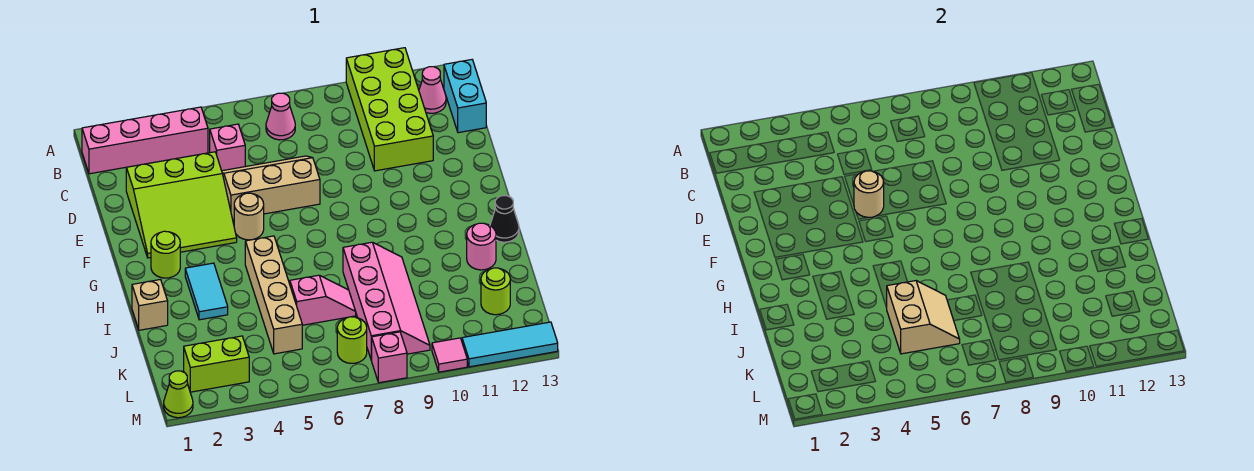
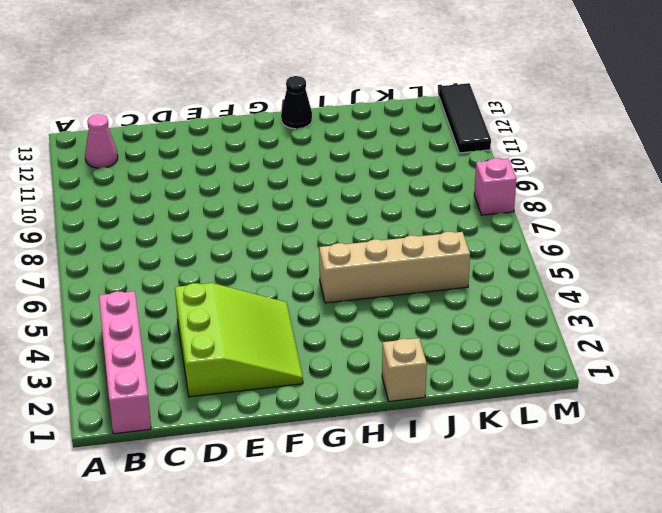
black tile M11:M13 level 1 -> cyan tile M11:M13 level 1
none -> lime brick A10:D11 level 1
none -> pink cone B7 level 1
none -> cyan brick B13:C13 level 1

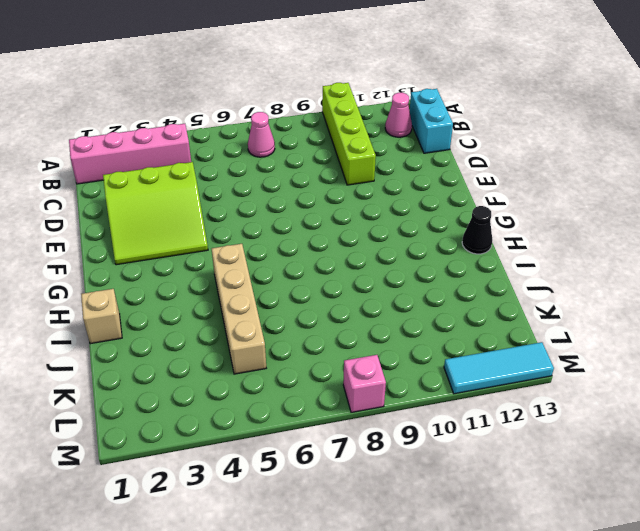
lime brick A10:D10 level 1 -> lime brick A10:D11 level 1
none -> pink brick C5 level 1
none -> tan slope D5:E7 level 1 top E
none -> tan round brick F5 level 1

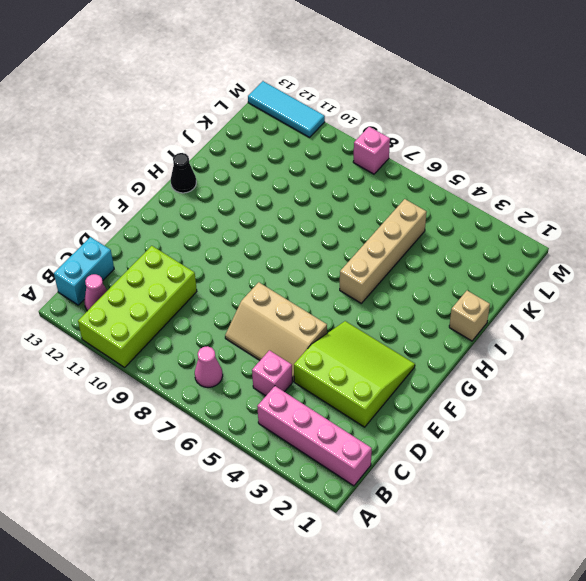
none -> tan round brick F5 level 1
none -> lime round brick G2 level 1
none -> cyan tile H3:I3 level 1

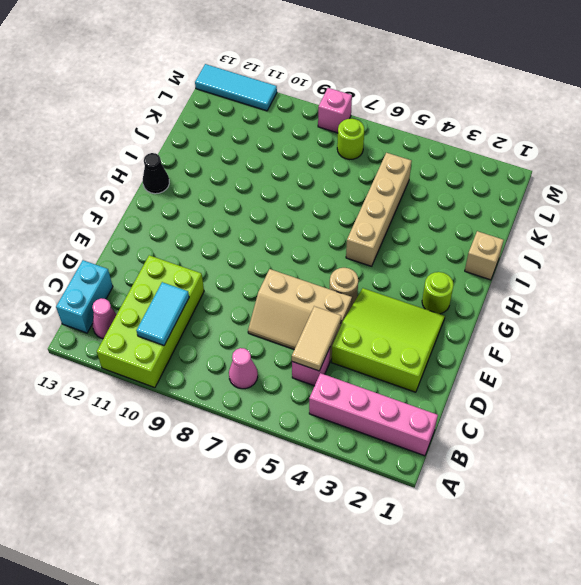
cyan tile B10:C10 level 2 -> cyan tile H3:I3 level 1
tan tile C5:D5 level 2 -> none
none -> pink slope I8:L9 level 1 top 8
none -> pink round brick I12 level 1
none -> pink slope J6:J7 level 1 top 6

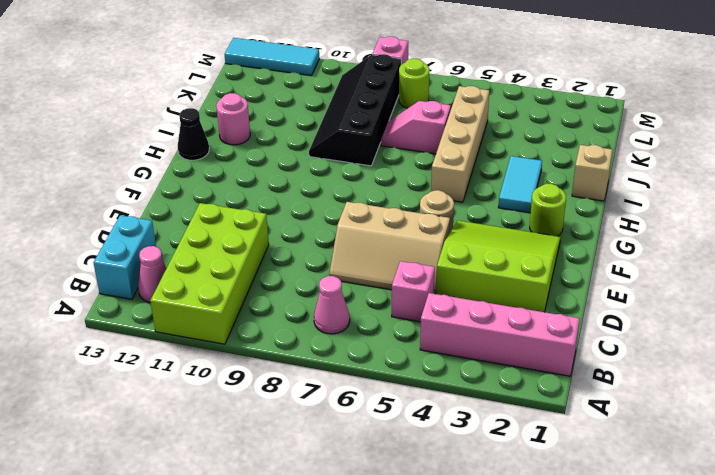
black slope I8:L9 level 1 top 8 -> pink slope I8:L9 level 1 top 8
none -> lime round brick K12 level 1
none -> lime brick L2:L3 level 1
none -> lime cone M1 level 1

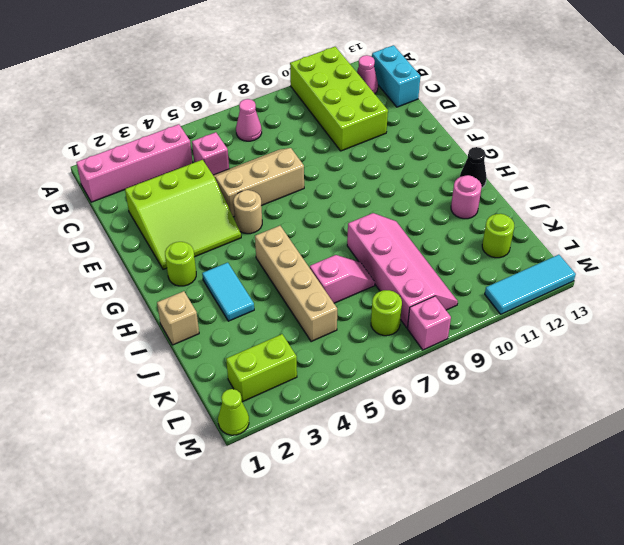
none -> pink tile M10 level 1
none -> tan round brick E5 level 2
none -> tan slope J5:K6 level 2 top 5

